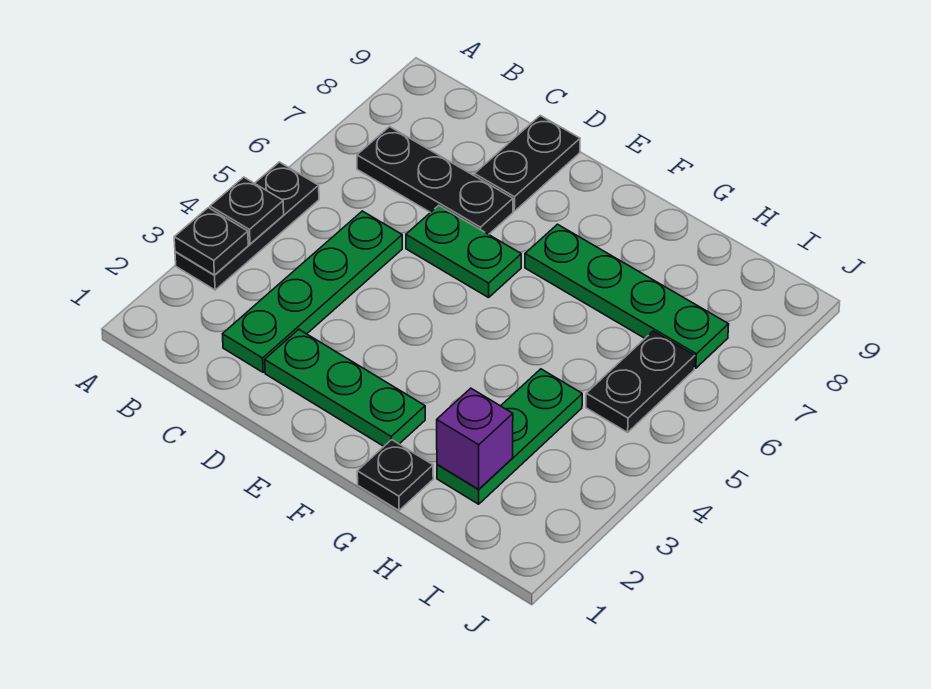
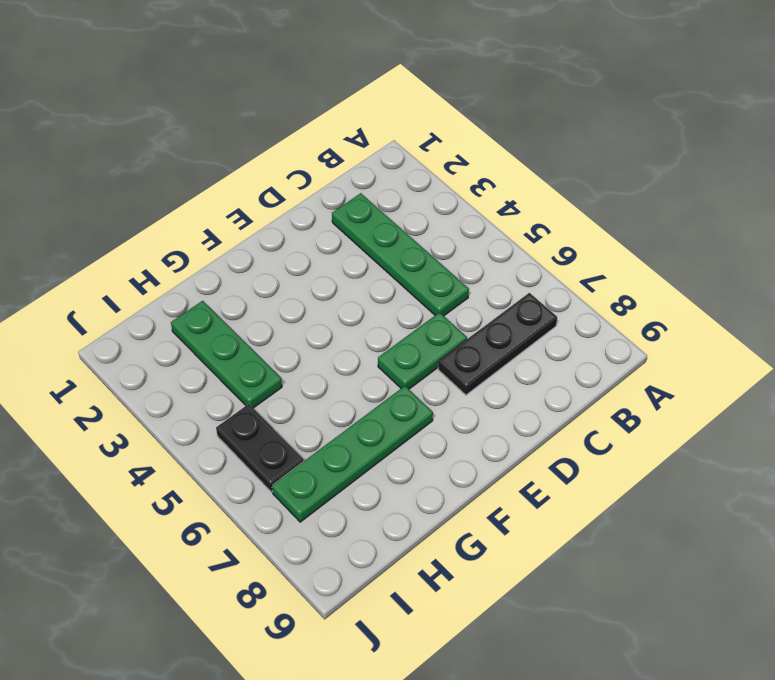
none -> black plate A3:A5 level 1
none -> green plate D2:F2 level 1
none -> black plate D8:D9 level 1

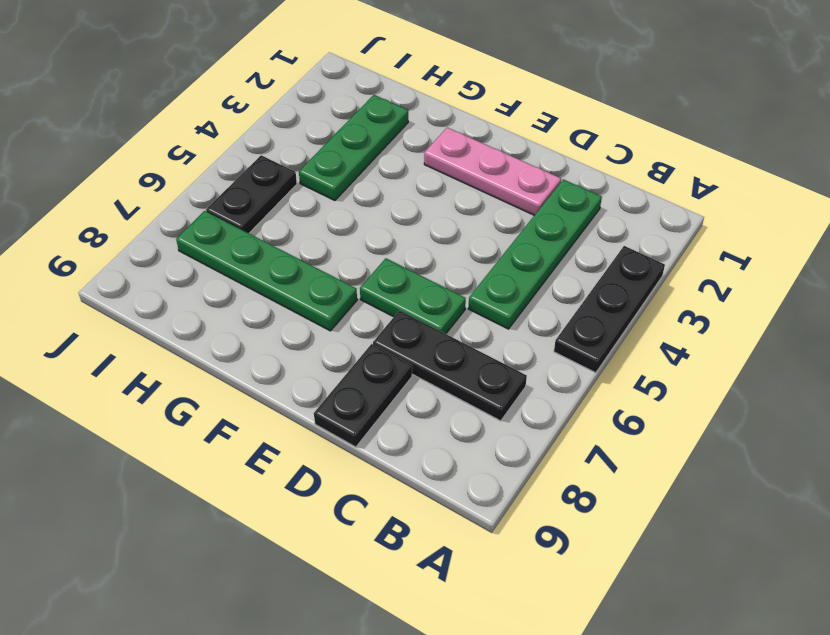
pink plate D2:F2 level 1 -> green plate D2:F2 level 1
none -> black plate G1 level 1
none -> black plate A3 level 2
none -> black plate A4 level 2

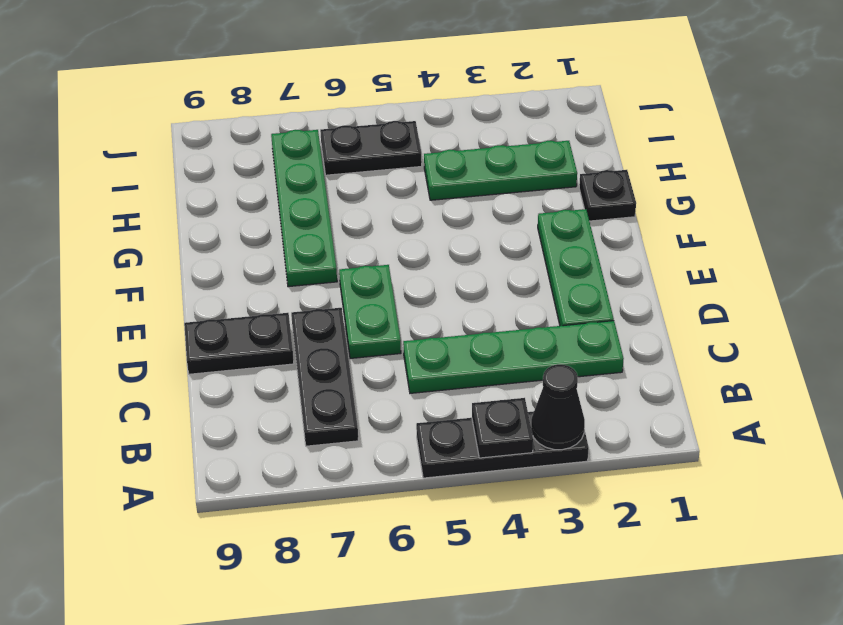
black cone A3 level 2 -> black plate A3 level 2
none -> purple brick H2 level 2

